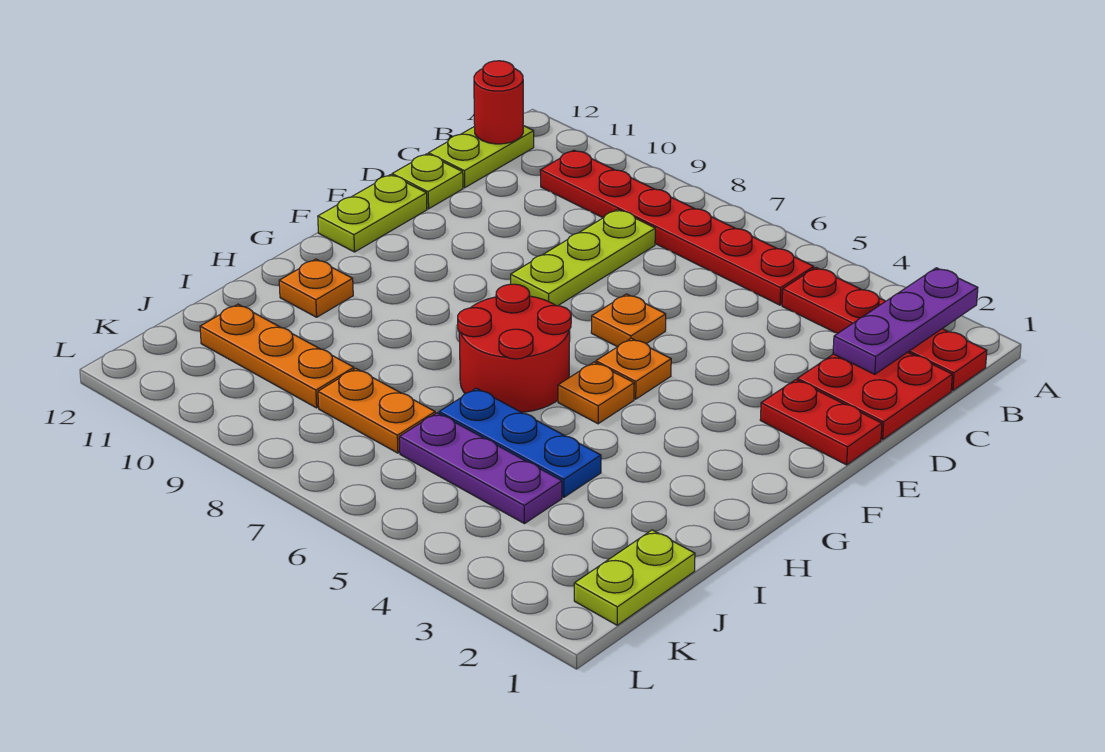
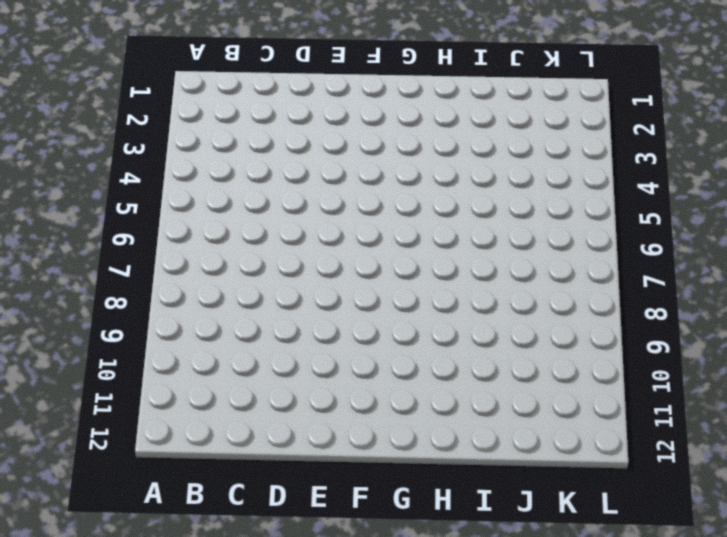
none -> red plate B1:B4 level 1
none -> red plate B5:B10 level 1
none -> lime plate B12:C12 level 1

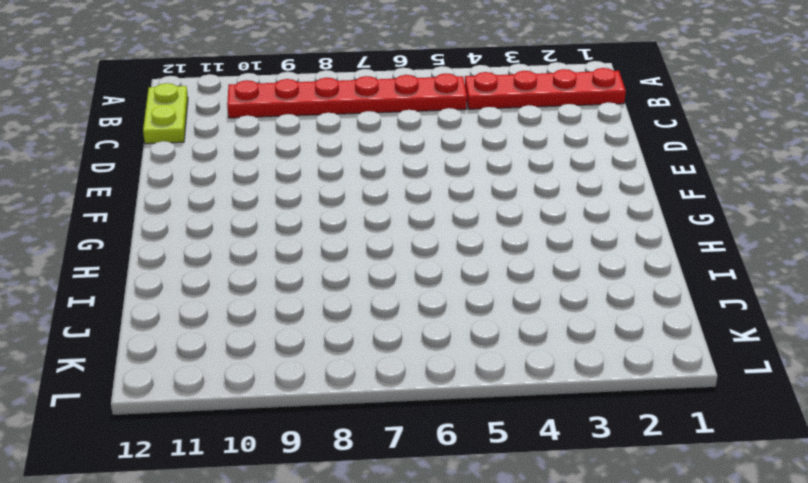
none -> red plate C1:D2 level 1
none -> lime plate C8:E8 level 1
none -> lime plate D12 level 1

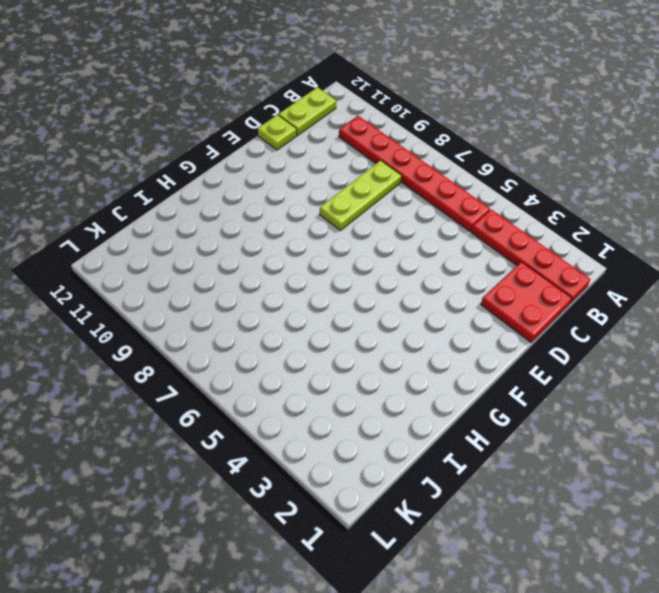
none -> red plate E1:E2 level 1
none -> orange plate E6 level 1
none -> lime plate E12:F12 level 1

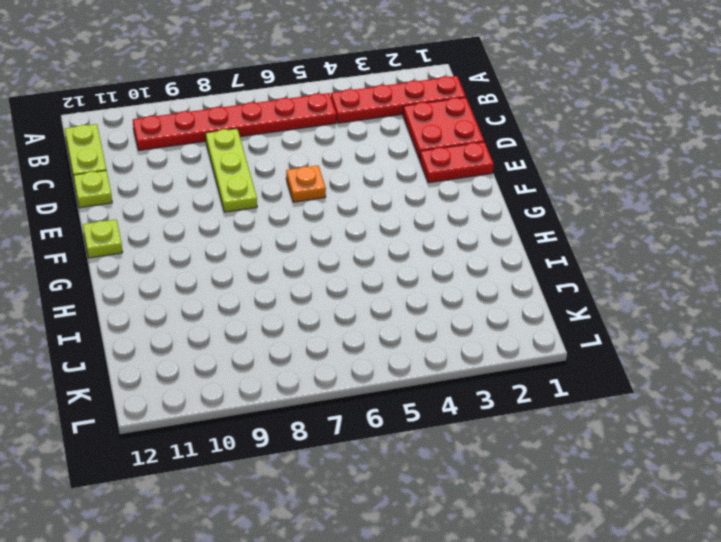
lime plate F12 level 1 -> lime plate E12:F12 level 1
none -> orange plate F5 level 1
none -> orange plate G5 level 1
none -> red round brick G6:H7 level 1

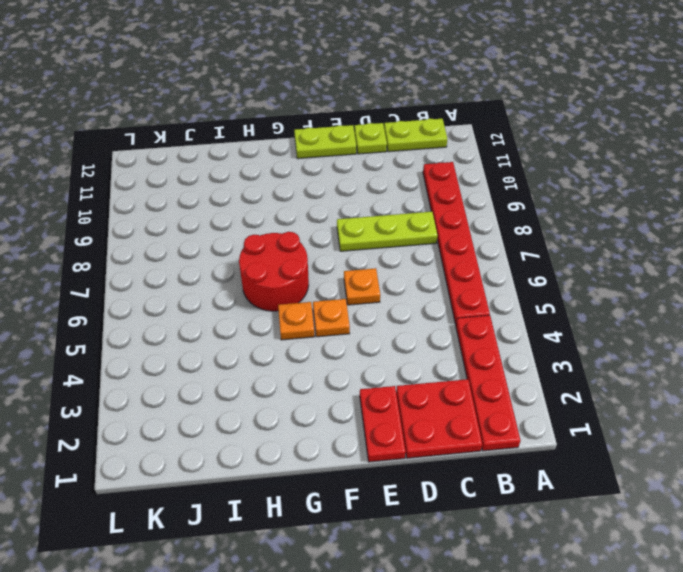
none -> orange plate H11 level 1
none -> blue plate I4:I6 level 1
none -> lime plate J1:K1 level 1

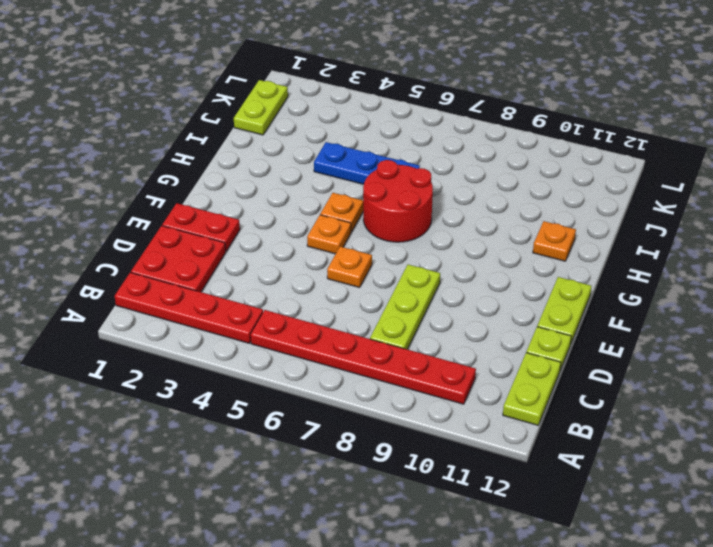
none -> purple plate J4:J6 level 1
none -> orange plate J7:J8 level 1
none -> orange plate J9:J11 level 1

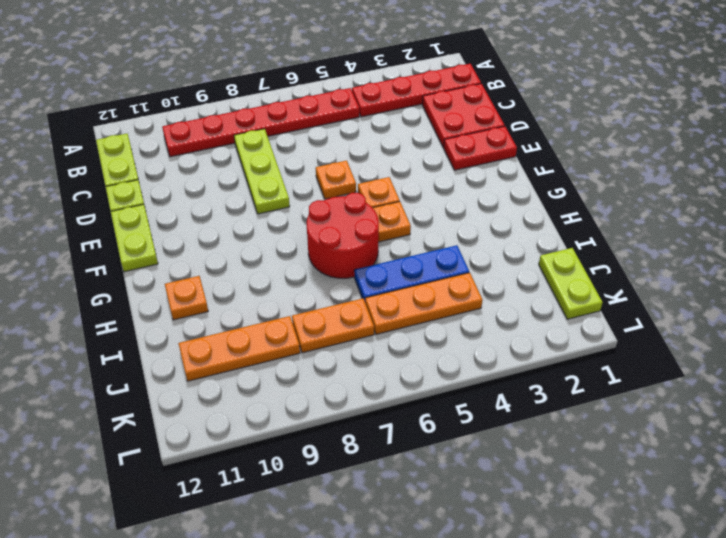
orange plate J4:J6 level 1 -> purple plate J4:J6 level 1
none -> purple plate A2:C2 level 2
none -> red round brick B12 level 2

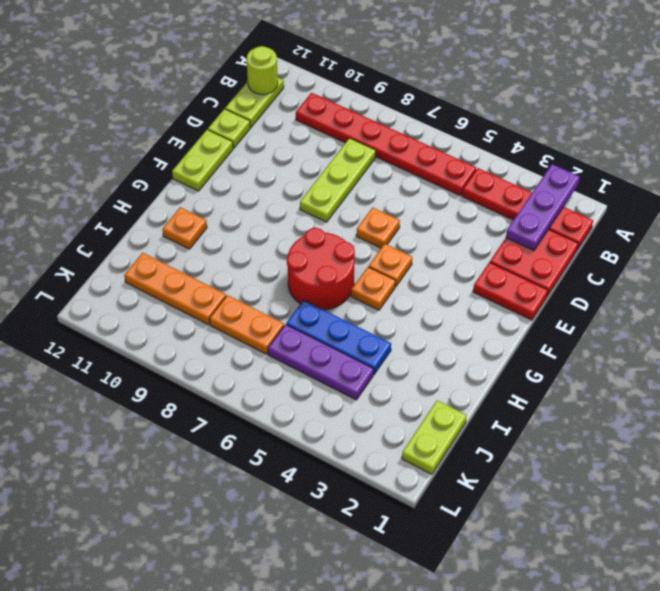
lime round brick B12 level 2 -> red round brick B12 level 2

